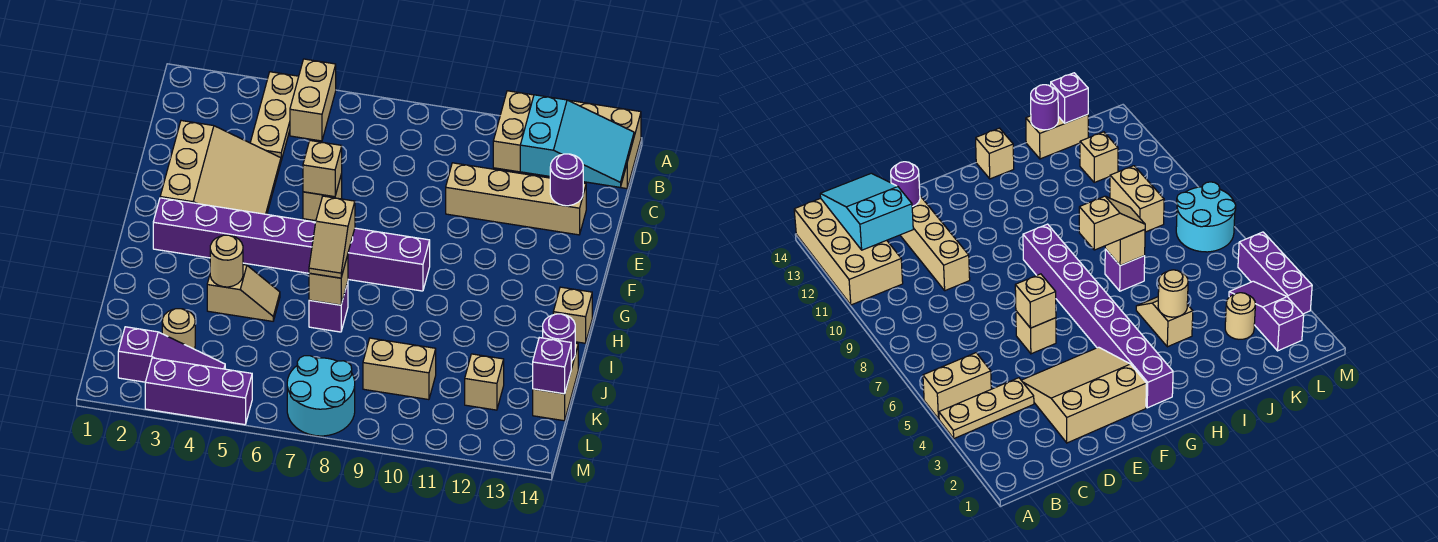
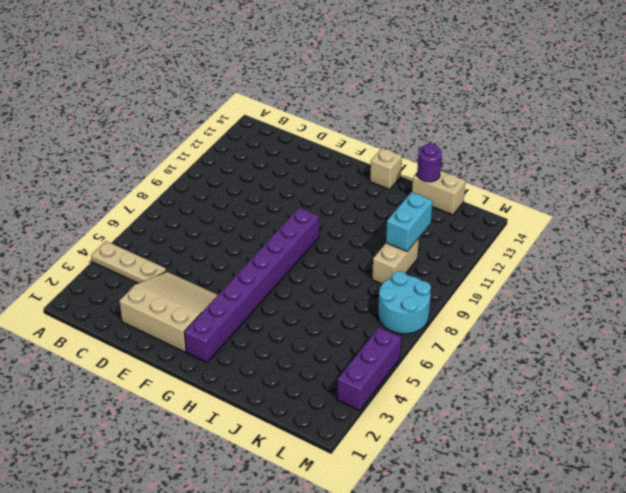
cyan brick K10:K11 level 2 -> none
none -> tan brick A5:B5 level 1
none -> tan brick A11:B14 level 1
none -> tan brick D10:D13 level 1

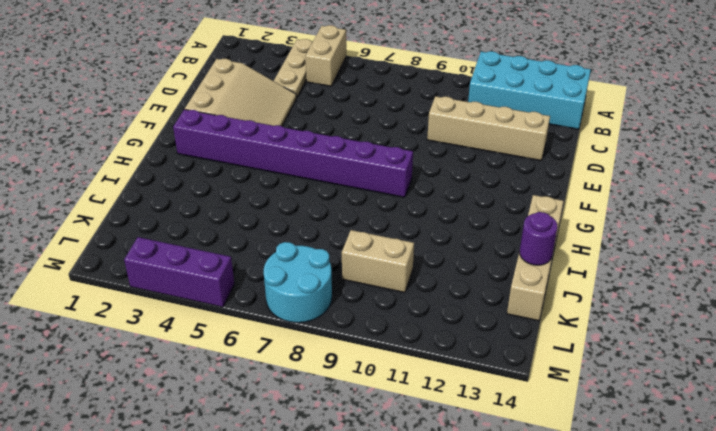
cyan brick A11:B14 level 1 -> tan brick A11:B14 level 1
none -> tan brick E6 level 1
none -> tan slope I4:I5 level 1 top 4
none -> purple brick I7 level 1

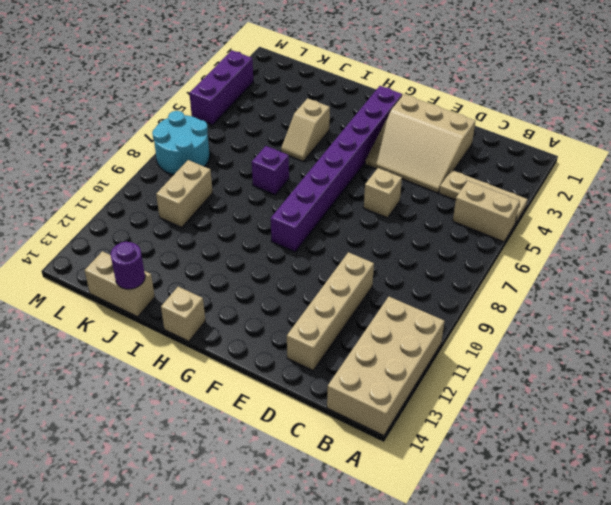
none -> tan round brick K3 level 1
none -> tan brick K12 level 1
none -> purple slope L2:L4 level 1 top 2

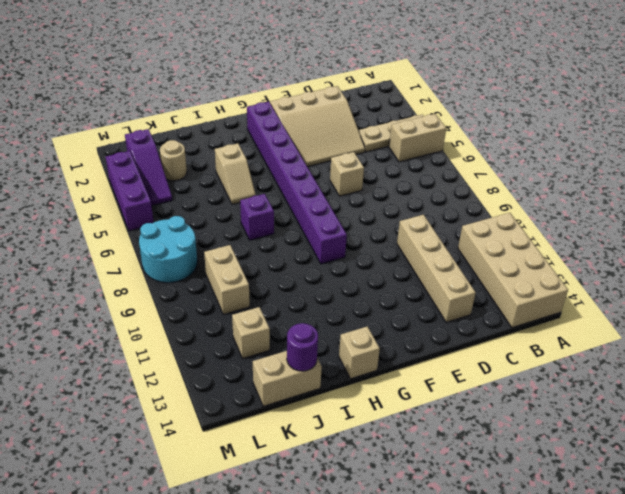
none -> cyan slope B12:C14 level 2 top 12
none -> purple round brick D13 level 2
none -> tan brick E6 level 2

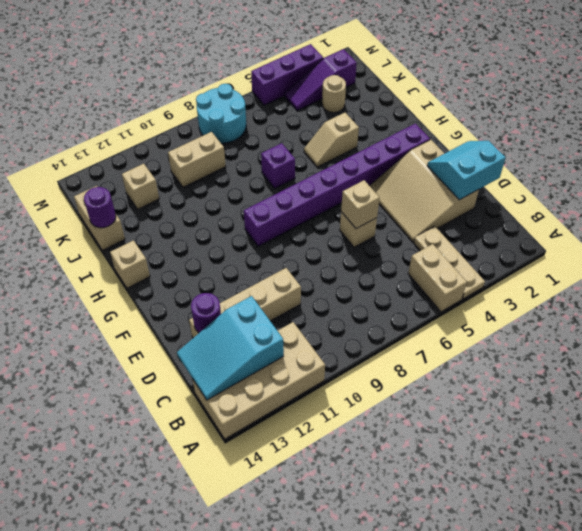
cyan slope D1:E2 level 2 top D -> none
none -> tan round brick I4 level 2
none -> tan brick I7 level 2
none -> purple brick K14 level 2

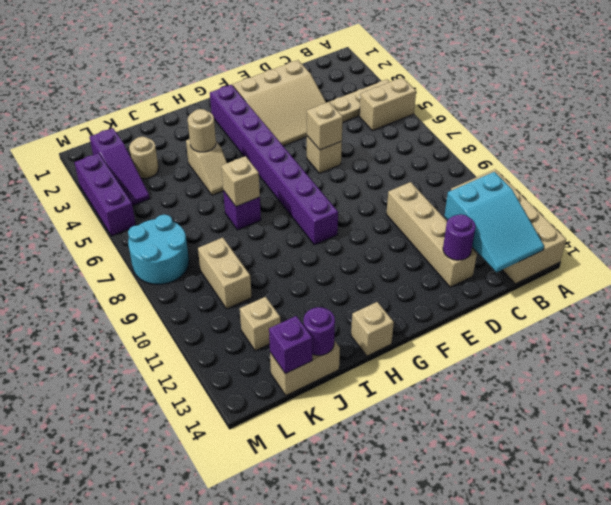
none -> tan slope H7:I7 level 3 top H

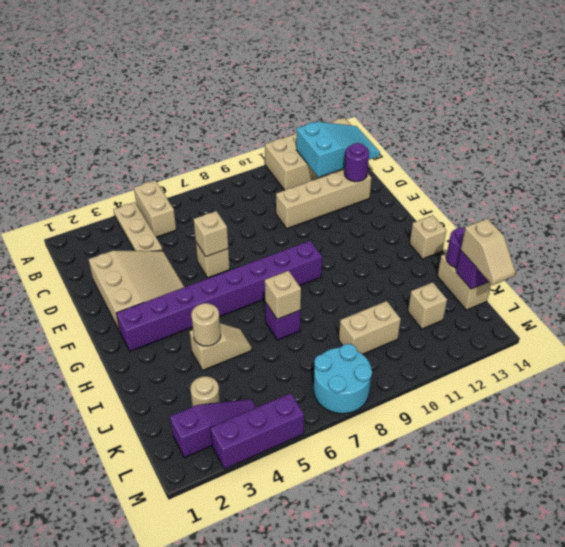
tan slope K14:L14 level 3 top K -> tan slope H7:I7 level 3 top H

